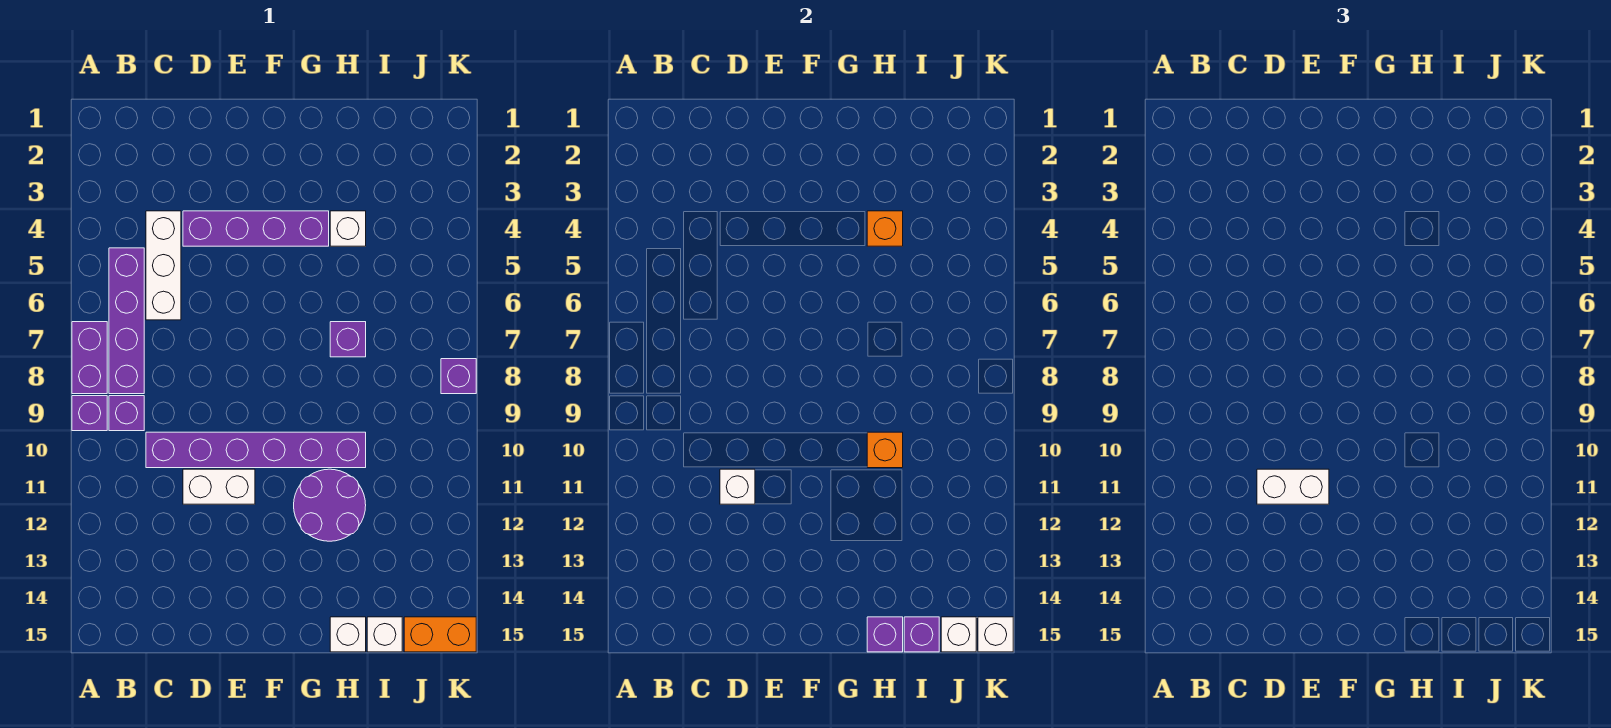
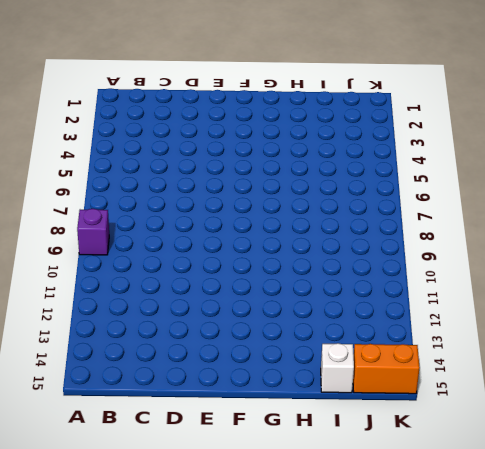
none -> purple brick A7:A8 level 1
none -> purple brick B5:B8 level 1
none -> purple brick B9 level 1

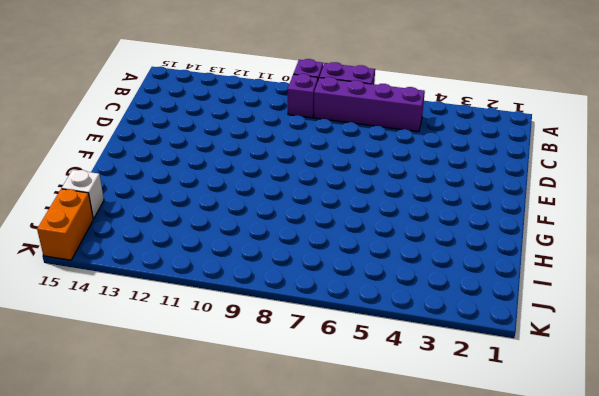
none -> white brick C4:C6 level 1
none -> purple brick C10:H10 level 1
none -> purple brick D4:G4 level 1

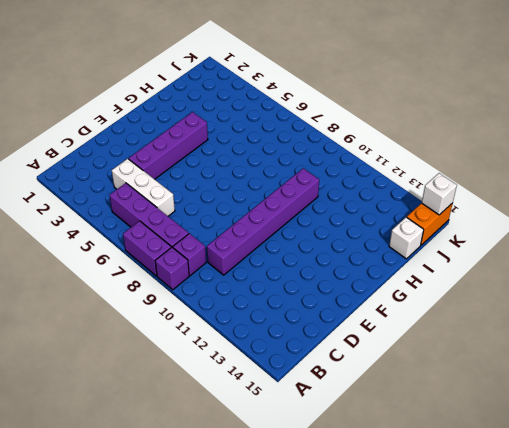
none -> white brick D11:E11 level 1
none -> purple round brick G11:H12 level 1
none -> white brick H4 level 1

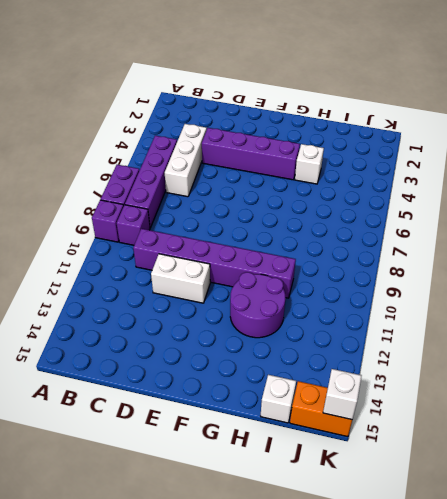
none -> purple brick H7 level 1
none -> white brick H15 level 1
none -> purple brick K8 level 1

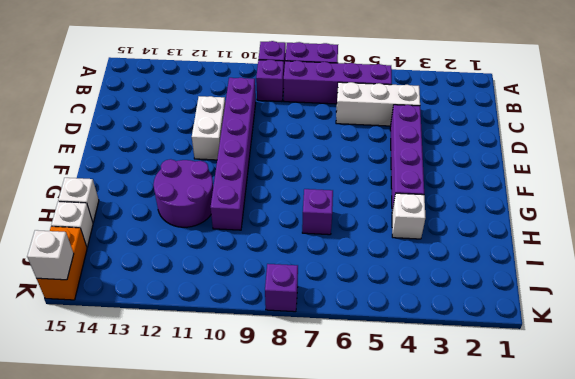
none -> white brick D11 level 2
none -> orange brick H4 level 2
none -> orange brick H10 level 2

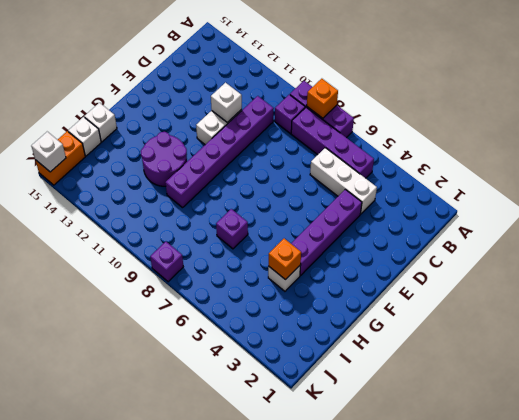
orange brick A8 level 2 -> orange brick H10 level 2
none -> purple brick H15 level 2
none -> purple brick I15 level 2
none -> white brick J15 level 2

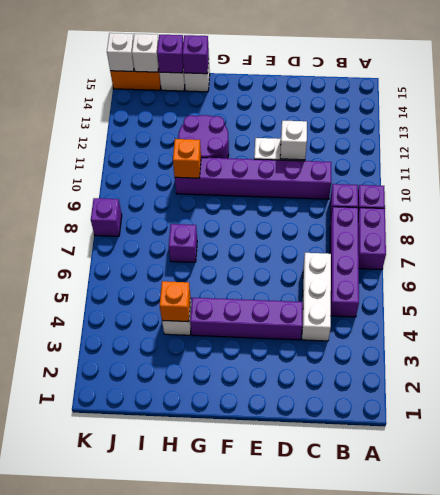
none -> white brick D11:E11 level 3

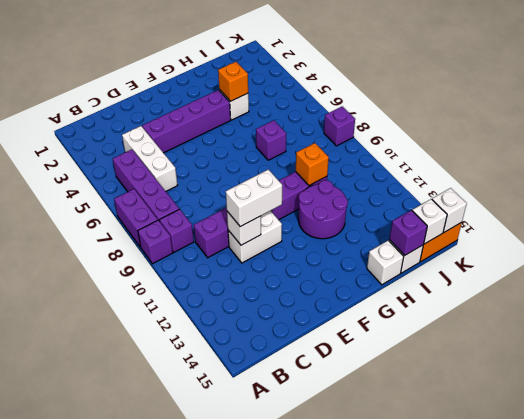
none -> purple brick H15 level 2

